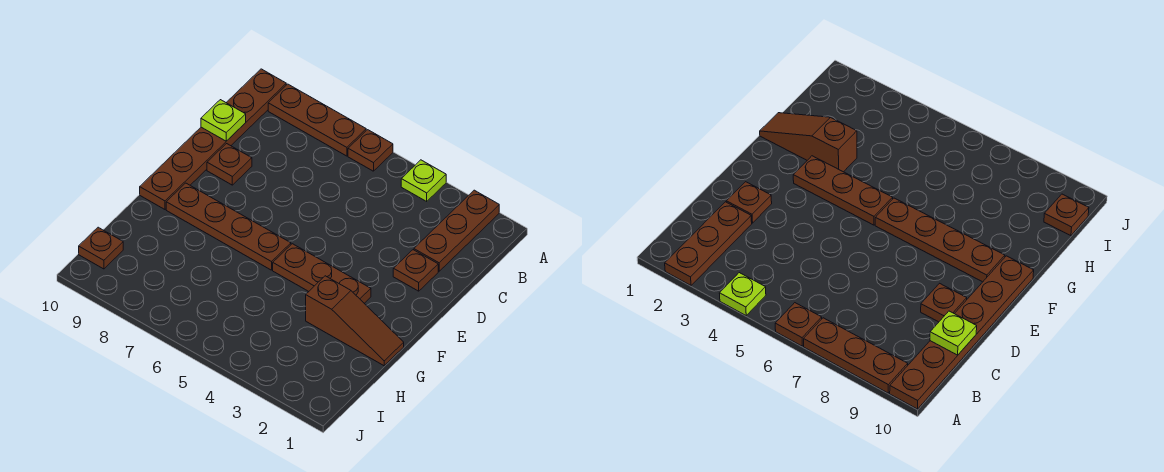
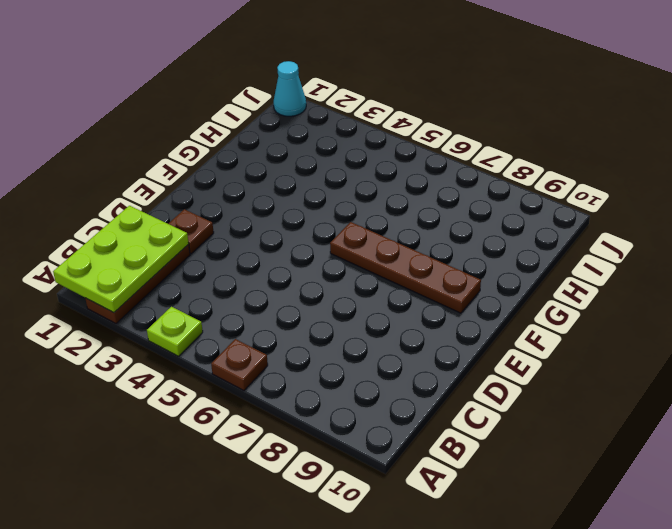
lime plate A1:C2 level 2 -> none
cyan cone J1 level 1 -> none
none -> brown plate A7:A9 level 1
none -> brown plate A10:F10 level 1
none -> brown plate D9 level 1

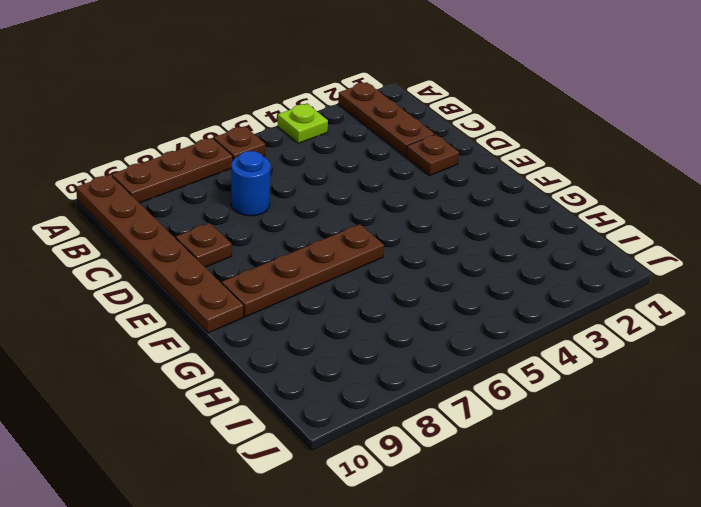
blue round brick C7 level 1 -> none
none -> brown plate F3:F5 level 1
none -> brown slope G1:G3 level 1 top 3
none -> brown plate I10 level 1

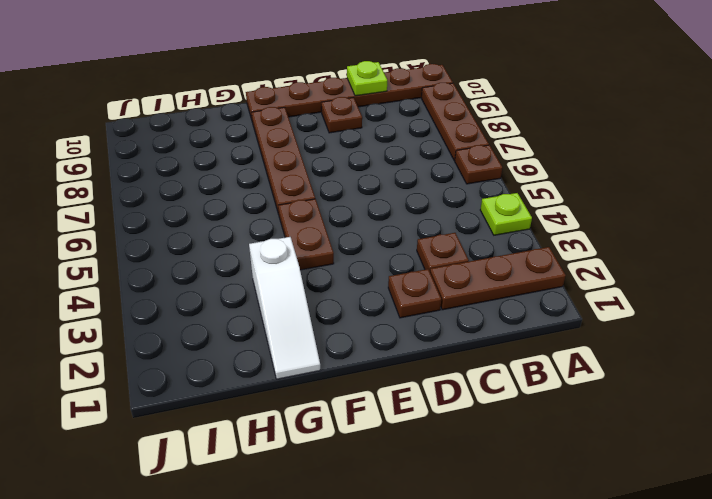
brown plate C3 level 1 -> brown plate I10 level 1
brown plate F4:F5 level 1 -> brown plate F3:F5 level 1
white slope G1:G3 level 1 top 3 -> brown slope G1:G3 level 1 top 3

